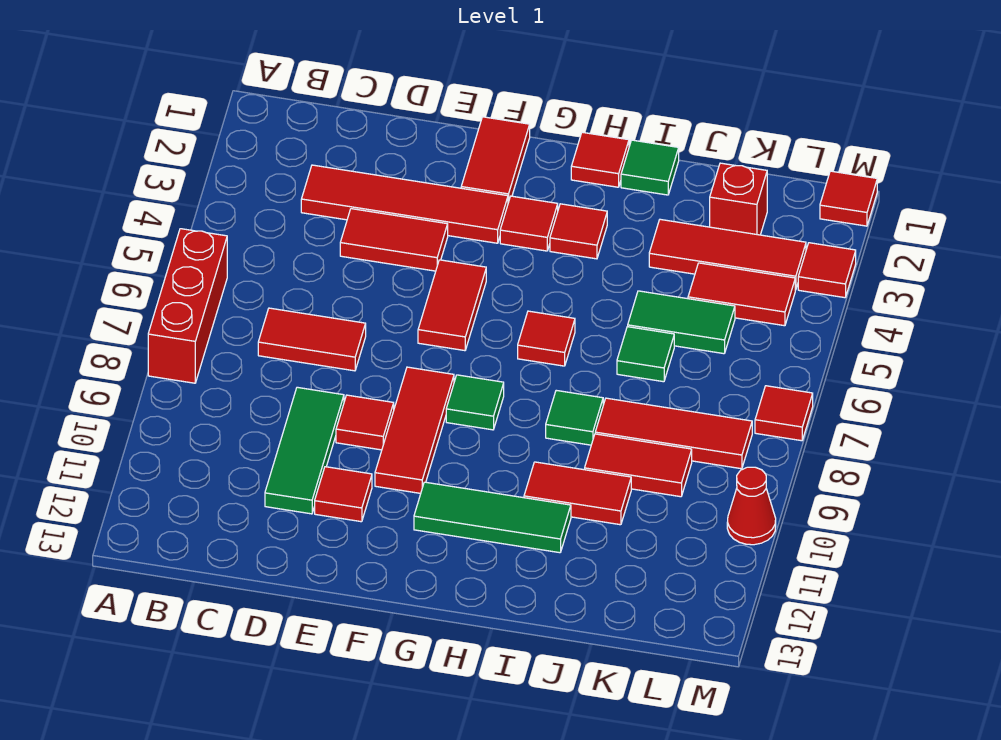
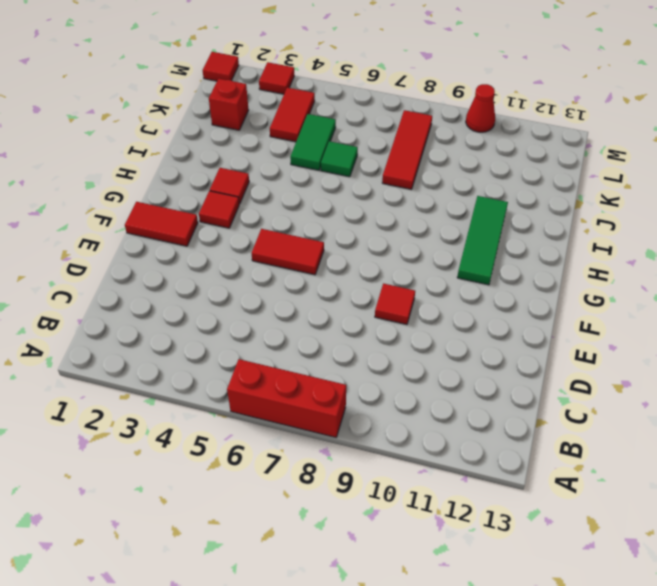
none -> red tile C3:F3 level 1
none -> red tile C7:D7 level 1
none -> red tile D4:E4 level 1
none -> green tile D9:D11 level 1

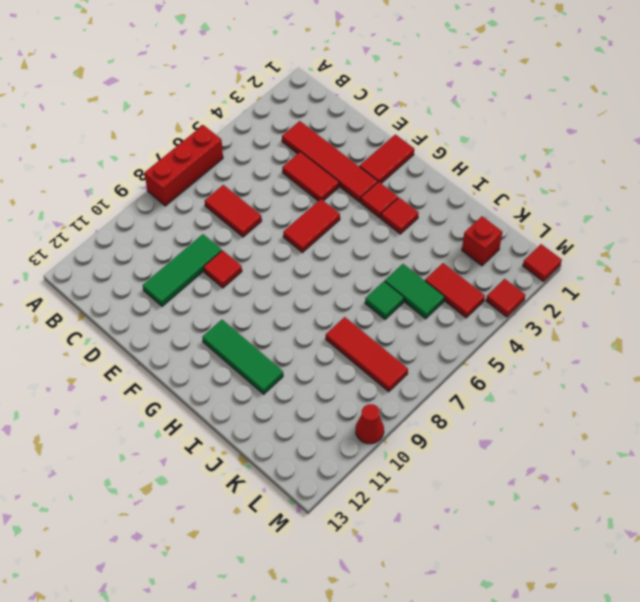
none -> red tile E11 level 1
none -> red tile F8:F10 level 1
none -> green tile G8 level 1
none -> red tile H1 level 1

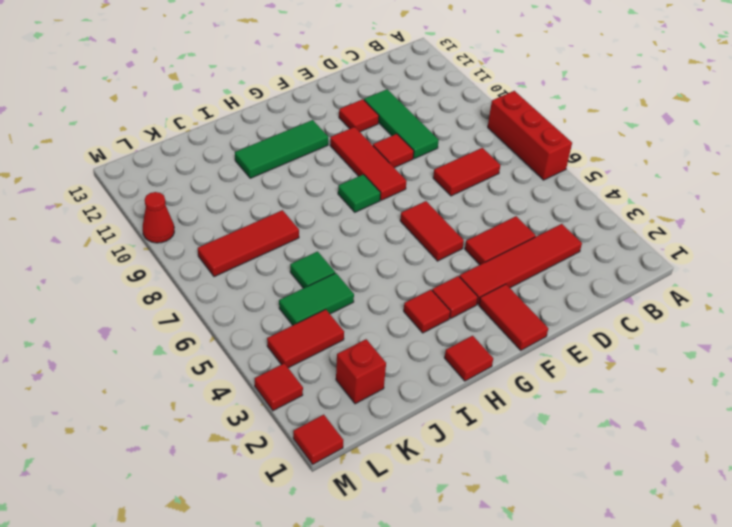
none -> red tile H6 level 1
none -> green tile I1 level 1
none -> green tile I8 level 1
none -> red tile I10:J10 level 1

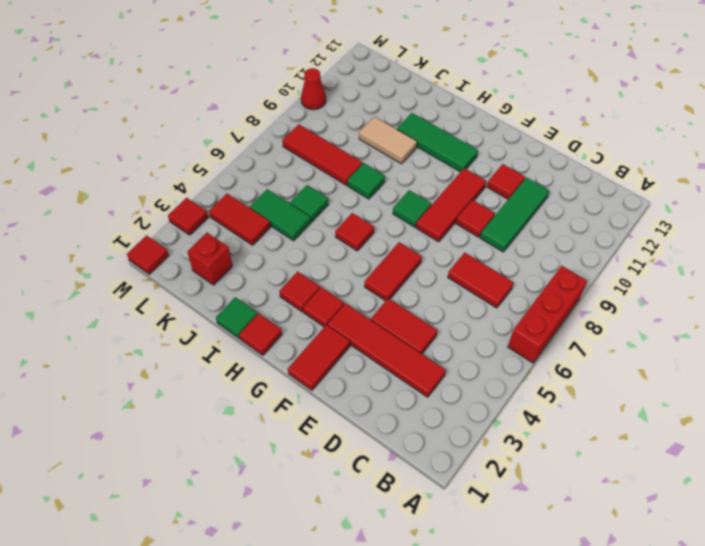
tan tile I10:J10 level 1 -> red tile I10:J10 level 1
none -> red tile J3:L3 level 1
none -> red tile J9:K9 level 1
none -> red tile M7 level 1

